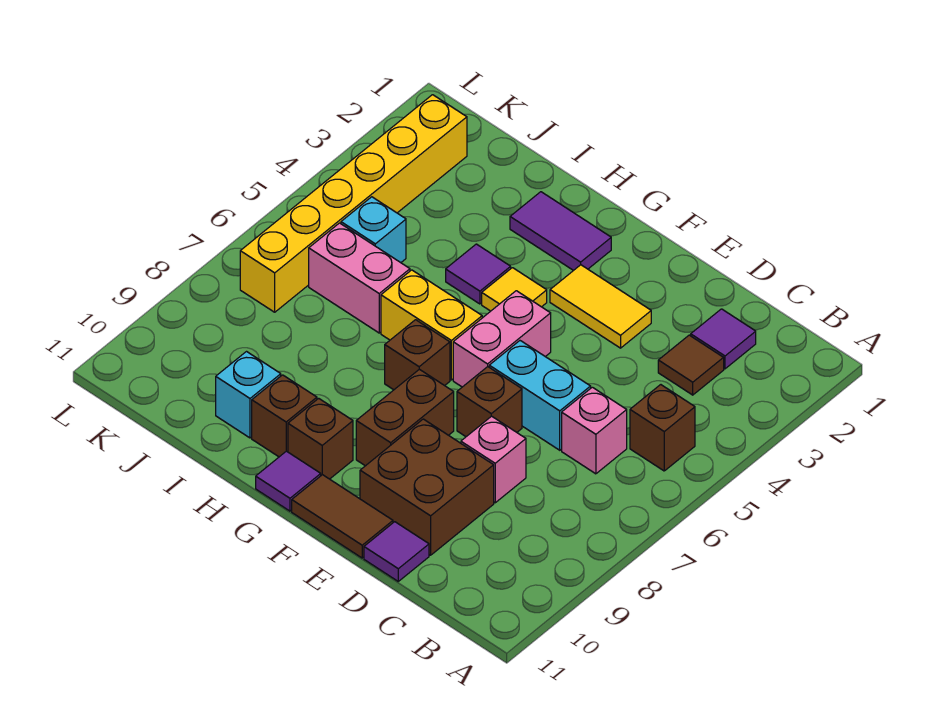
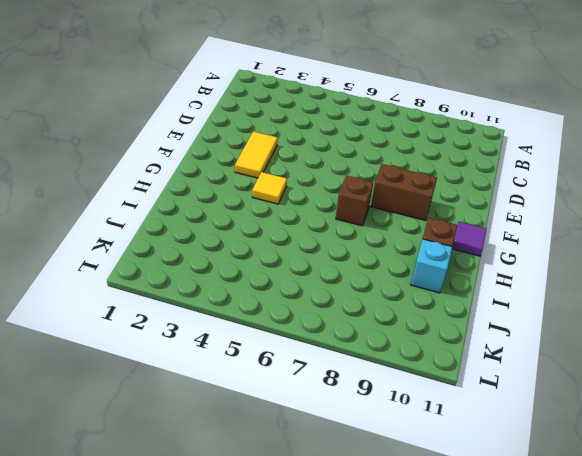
none -> brown brick B5 level 1
none -> purple tile C2 level 1
none -> brown tile C3 level 1

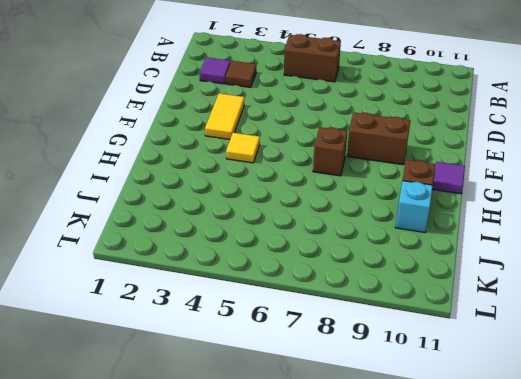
brown brick B5:B6 level 1 -> brown brick B5 level 1
none -> pink brick C6 level 1
none -> cyan brick D6:E6 level 1
none -> pink brick D8 level 1

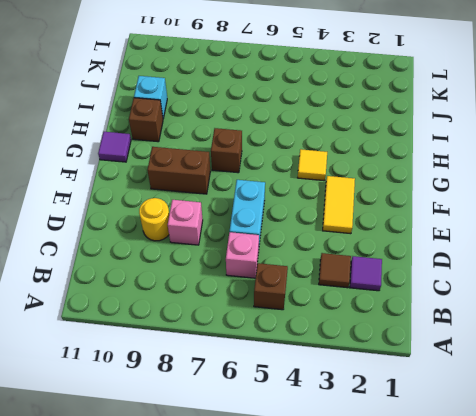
yellow round brick D9 level 1 -> brown brick D9:E10 level 1
none -> purple tile D11 level 1
none -> brown brick E7 level 1
none -> brown tile E11:F11 level 1

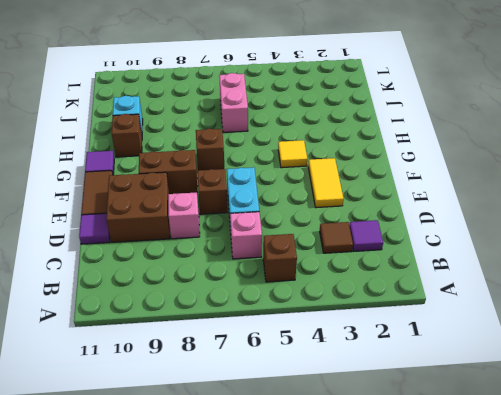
none -> pink brick F5:F6 level 1
none -> purple tile G2:H2 level 1
none -> yellow brick G6:H6 level 1

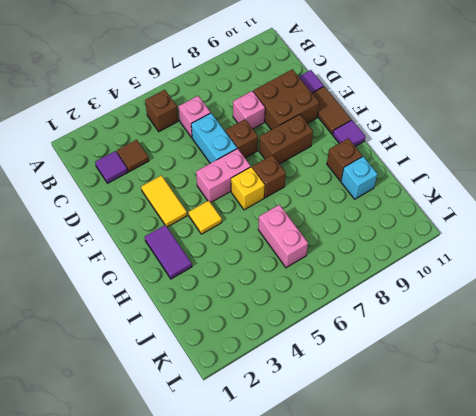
yellow brick G6 level 1 -> yellow brick G6:H6 level 1
none -> brown brick G10 level 1
none -> purple tile H4 level 1
none -> cyan brick J5 level 1

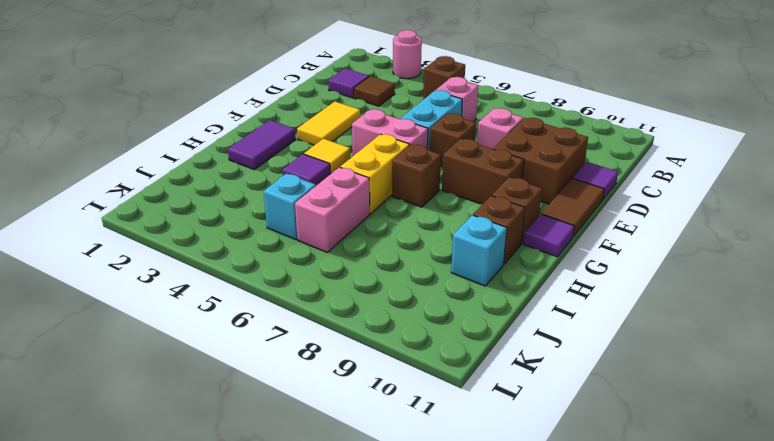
pink round brick A3 level 1 -> none
none -> yellow brick K2:K7 level 1

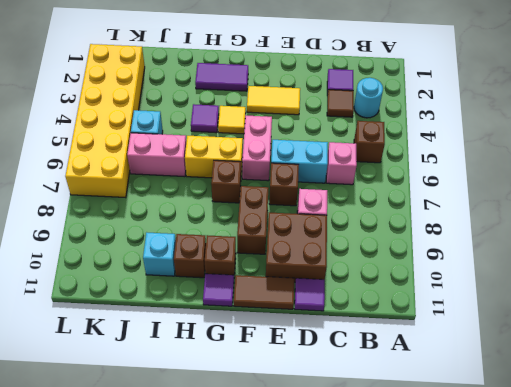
cyan round brick B3 level 1 -> none
yellow brick K2:L7 level 1 -> yellow brick K2:K7 level 1

